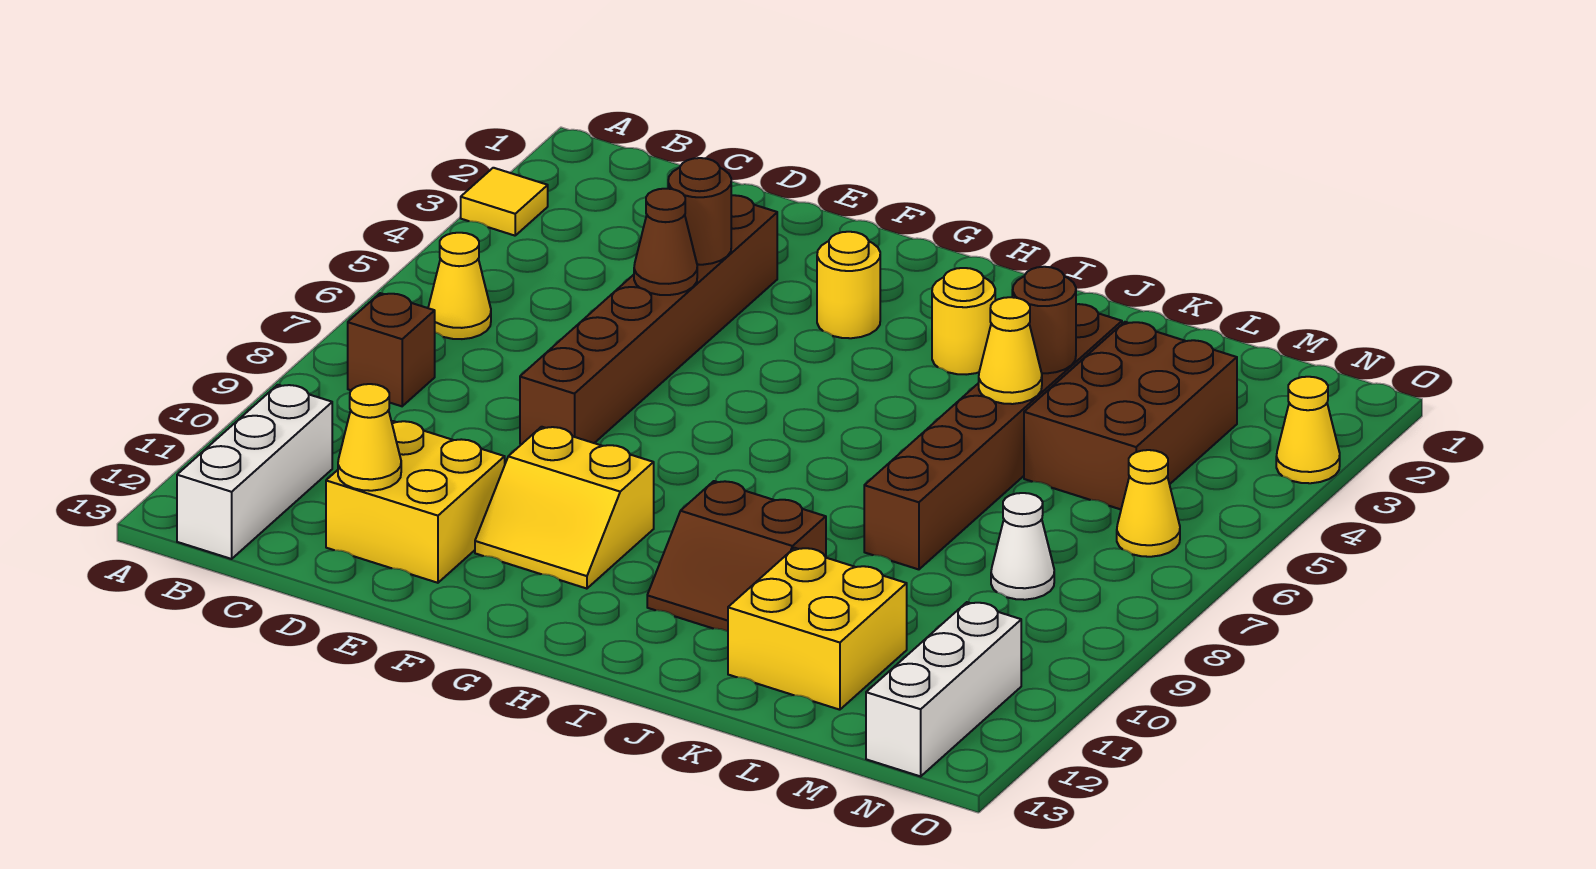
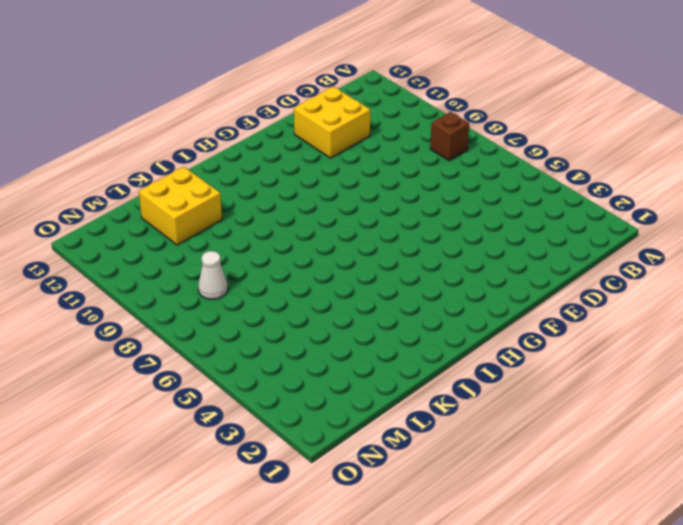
none -> yellow tile A3 level 1
none -> yellow cone B6 level 1
none -> white brick B11:B13 level 1

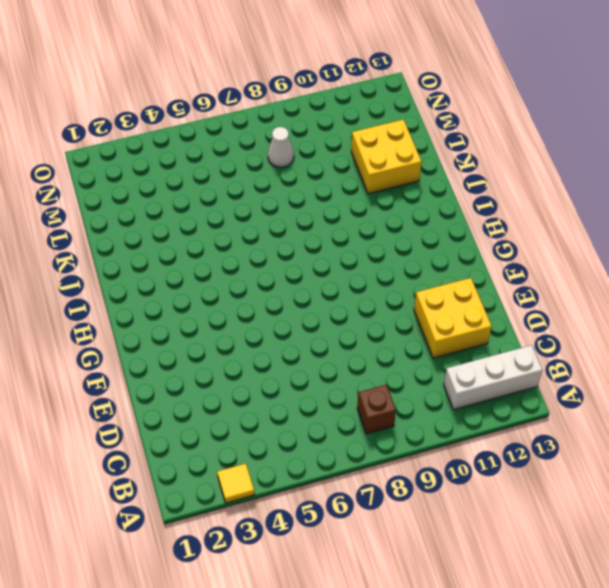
none -> yellow cone B6 level 1
none -> brown brick E3:E8 level 1
none -> yellow slope F10:G11 level 1 top 10

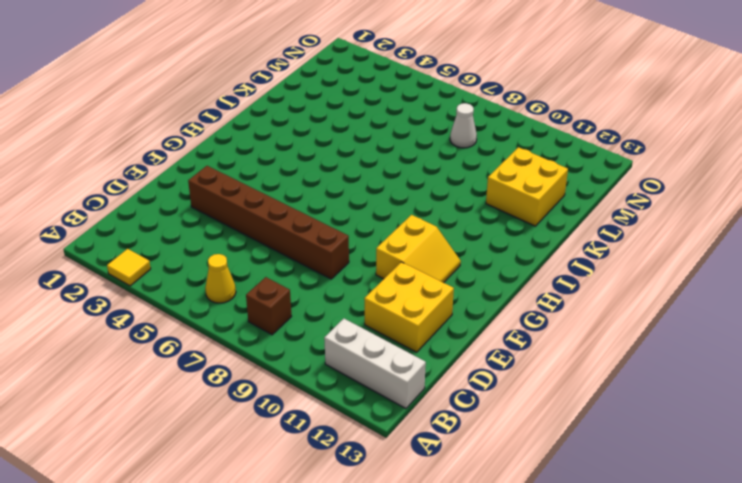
none -> yellow round brick G3 level 1
none -> yellow round brick I3 level 1
none -> brown slope I10:J11 level 1 top 10

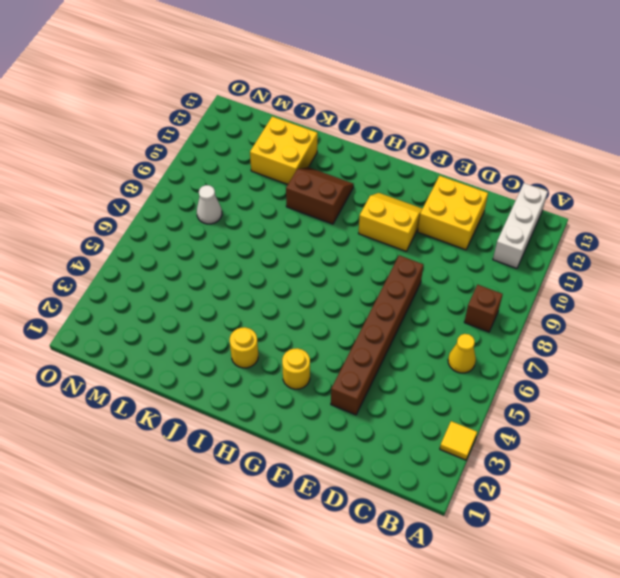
none -> brown brick K3:K8 level 1
none -> brown brick L3:M5 level 1
none -> yellow cone N6 level 1

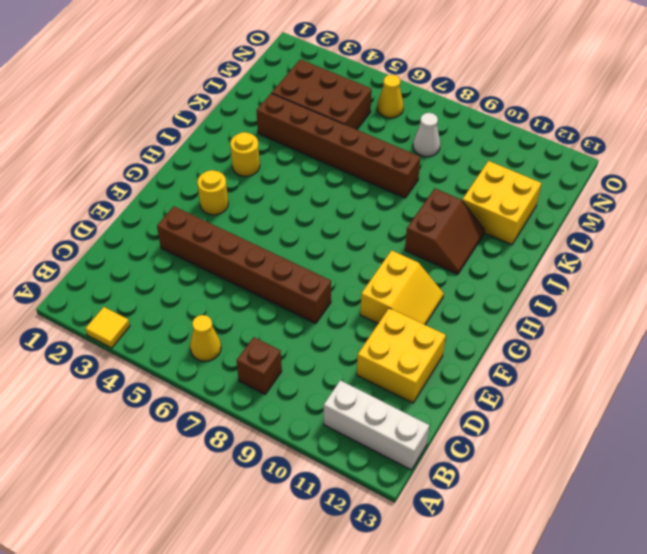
none -> white brick N11:N13 level 1
none -> yellow cone O3 level 1
none -> yellow cone D12 level 2

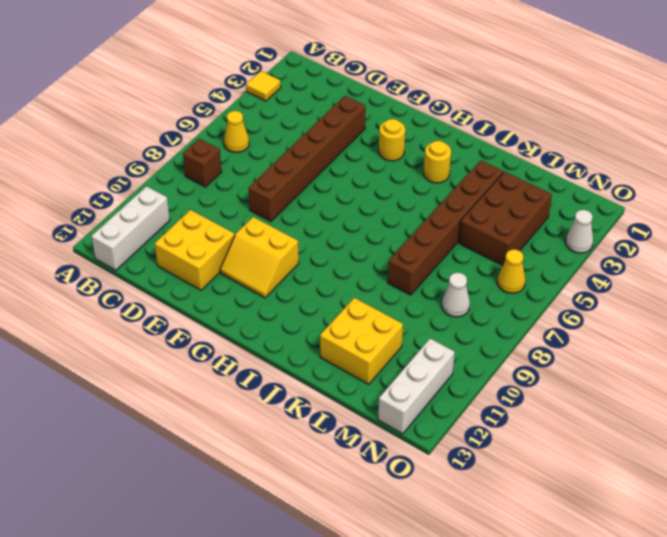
white cone O3 level 1 -> yellow cone O3 level 1
none -> brown slope I10:J11 level 1 top 10
none -> yellow cone D12 level 2
none -> brown round brick E4 level 2

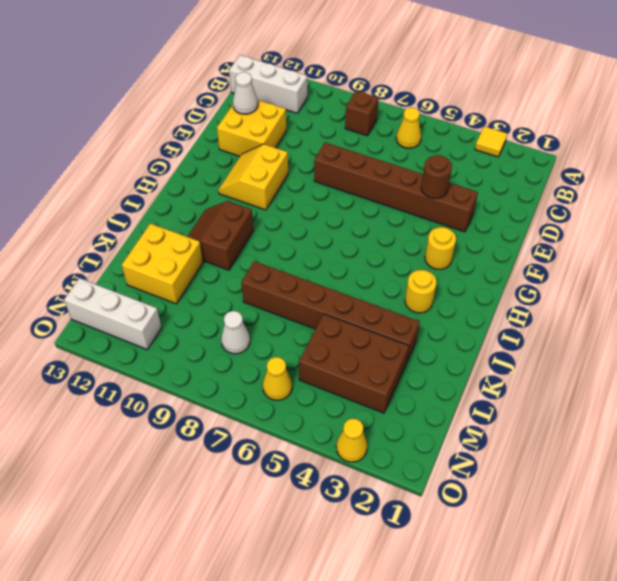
white cone D12 level 2 -> yellow cone D12 level 2
none -> brown cone E5 level 2
none -> brown round brick K4 level 2
none -> yellow cone K5 level 2

